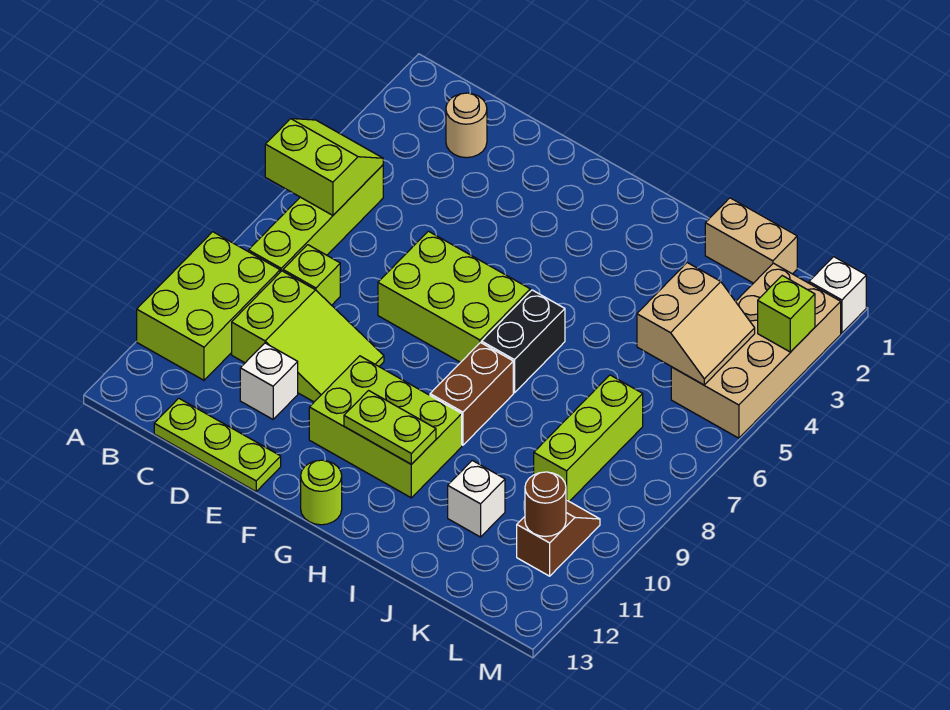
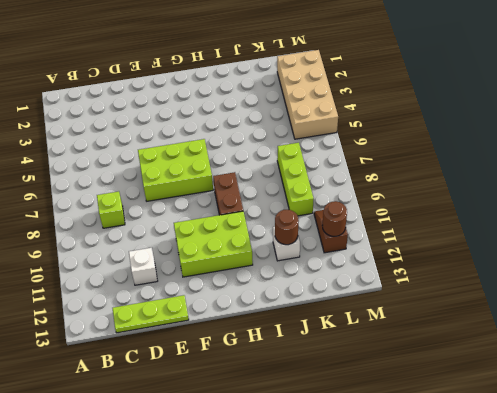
brown round brick J11 level 2 -> none
none -> lime brick A9:B11 level 1
none -> lime brick B5:B8 level 1
none -> tan round brick C2 level 1

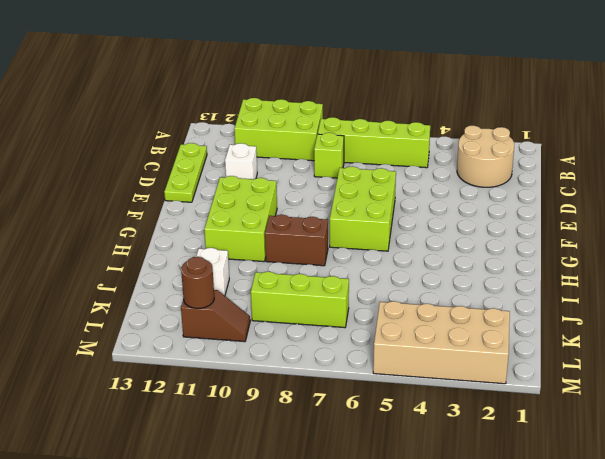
tan round brick B2:C3 level 1 -> tan round brick C2 level 1
none -> lime slope C9:E10 level 1 top C
none -> lime round brick G13 level 1
none -> black brick H6:H7 level 1

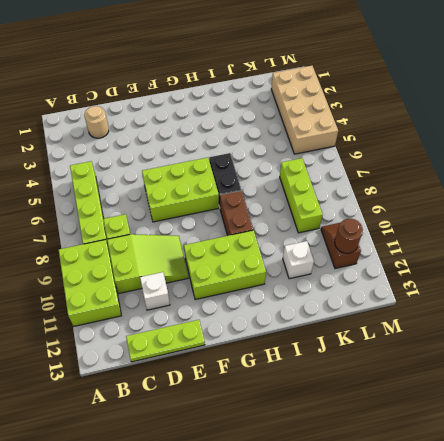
none -> lime round brick G13 level 1
none -> tan brick J1:K1 level 1
none -> white brick M1 level 1

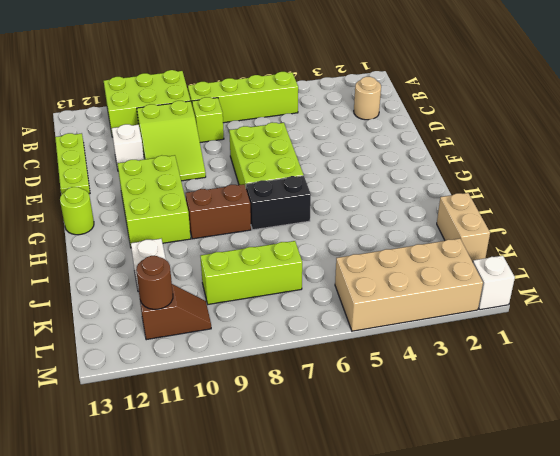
none -> lime slope A5:B6 level 2 top 6
none -> lime plate G11:H11 level 2
none -> tan slope K4:L5 level 2 top K

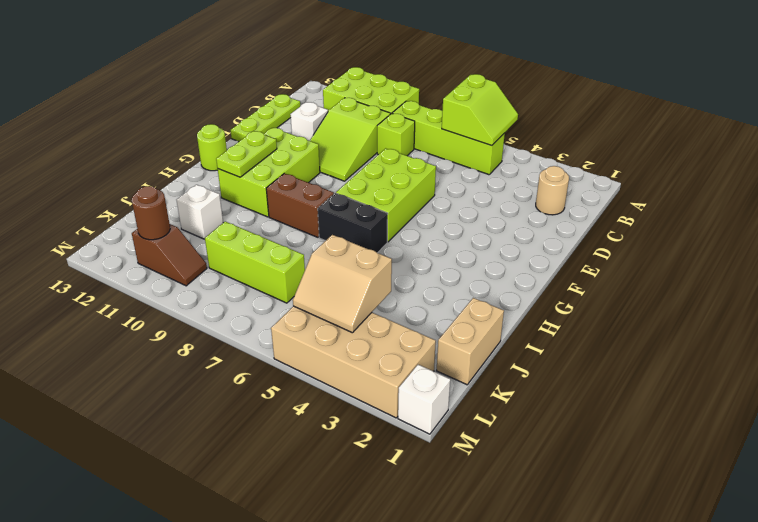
none -> lime brick M3 level 2

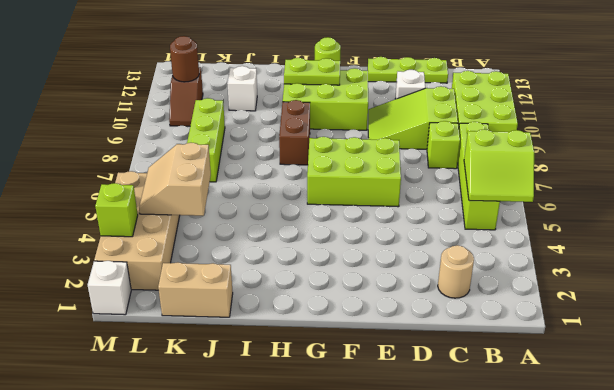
none -> black brick H6:H7 level 1

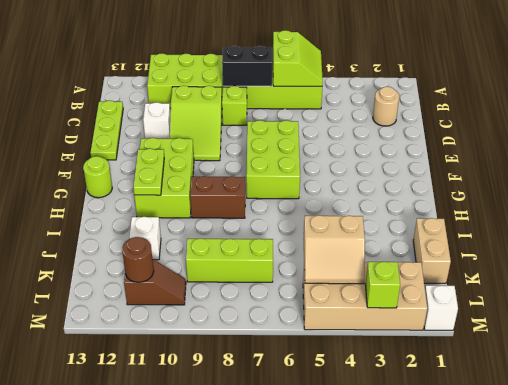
black brick B7:B8 level 2 -> black brick H6:H7 level 1

